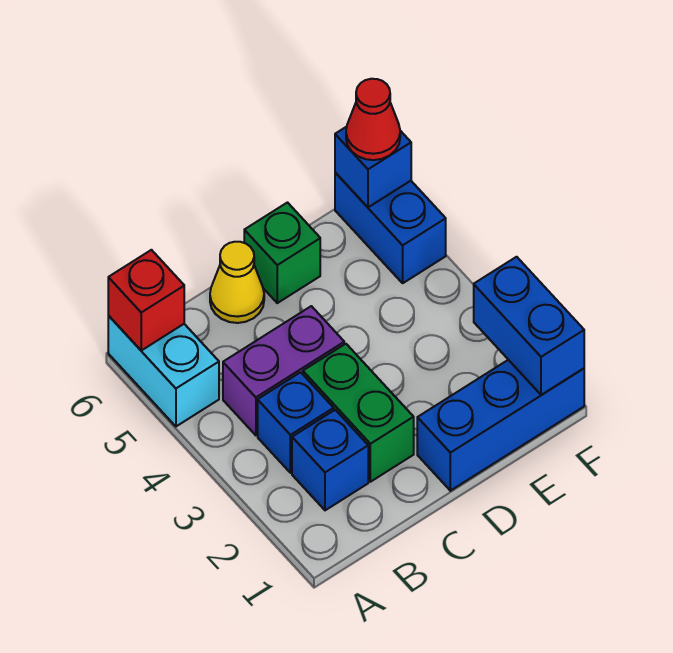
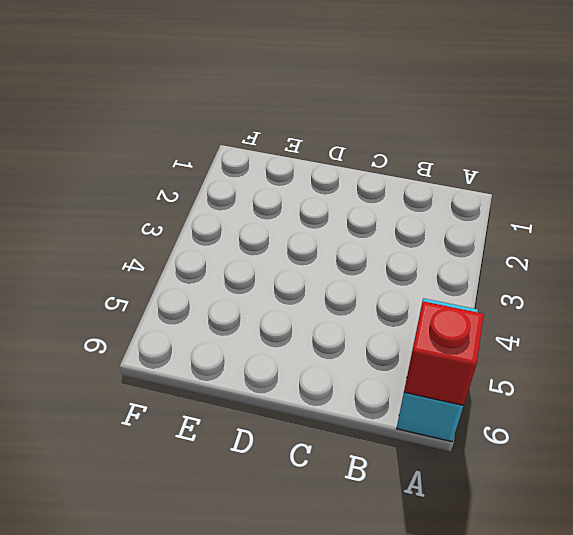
none -> blue brick B2 level 1
none -> blue brick B3 level 1
none -> purple brick B4:C4 level 1

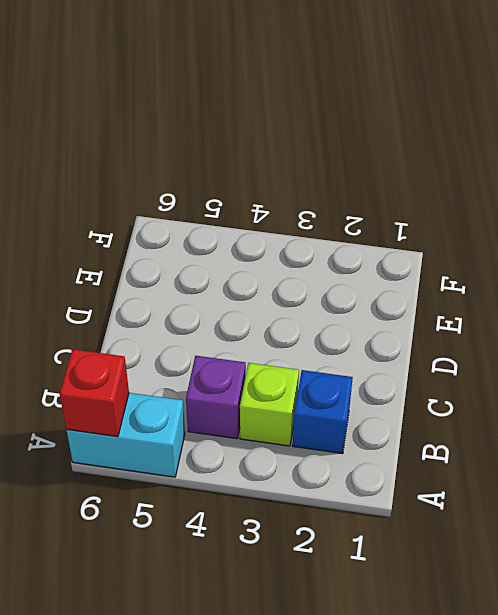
lime brick B3 level 1 -> blue brick B3 level 1
purple brick B4 level 1 -> purple brick B4:C4 level 1
none -> green brick C2:C3 level 1
none -> yellow cone C6 level 1
none -> blue brick D1:F1 level 1

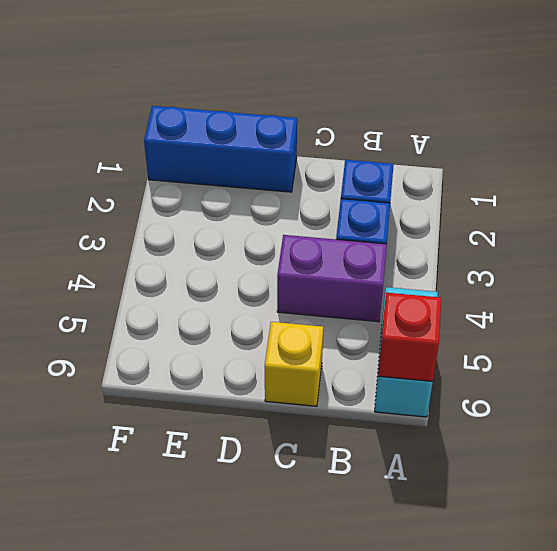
yellow brick C6 level 1 -> yellow cone C6 level 1
none -> green brick C2:C3 level 1
none -> green brick D6 level 1
none -> blue brick F5:F6 level 1

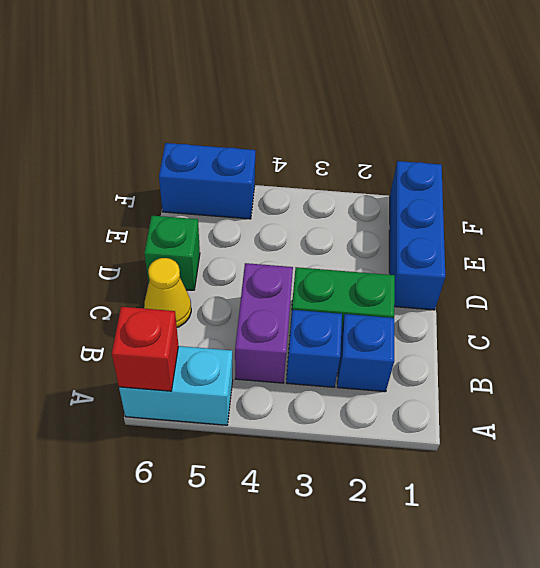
none -> blue brick F1:F2 level 2
none -> blue brick F6 level 2
none -> red cone F6 level 3

